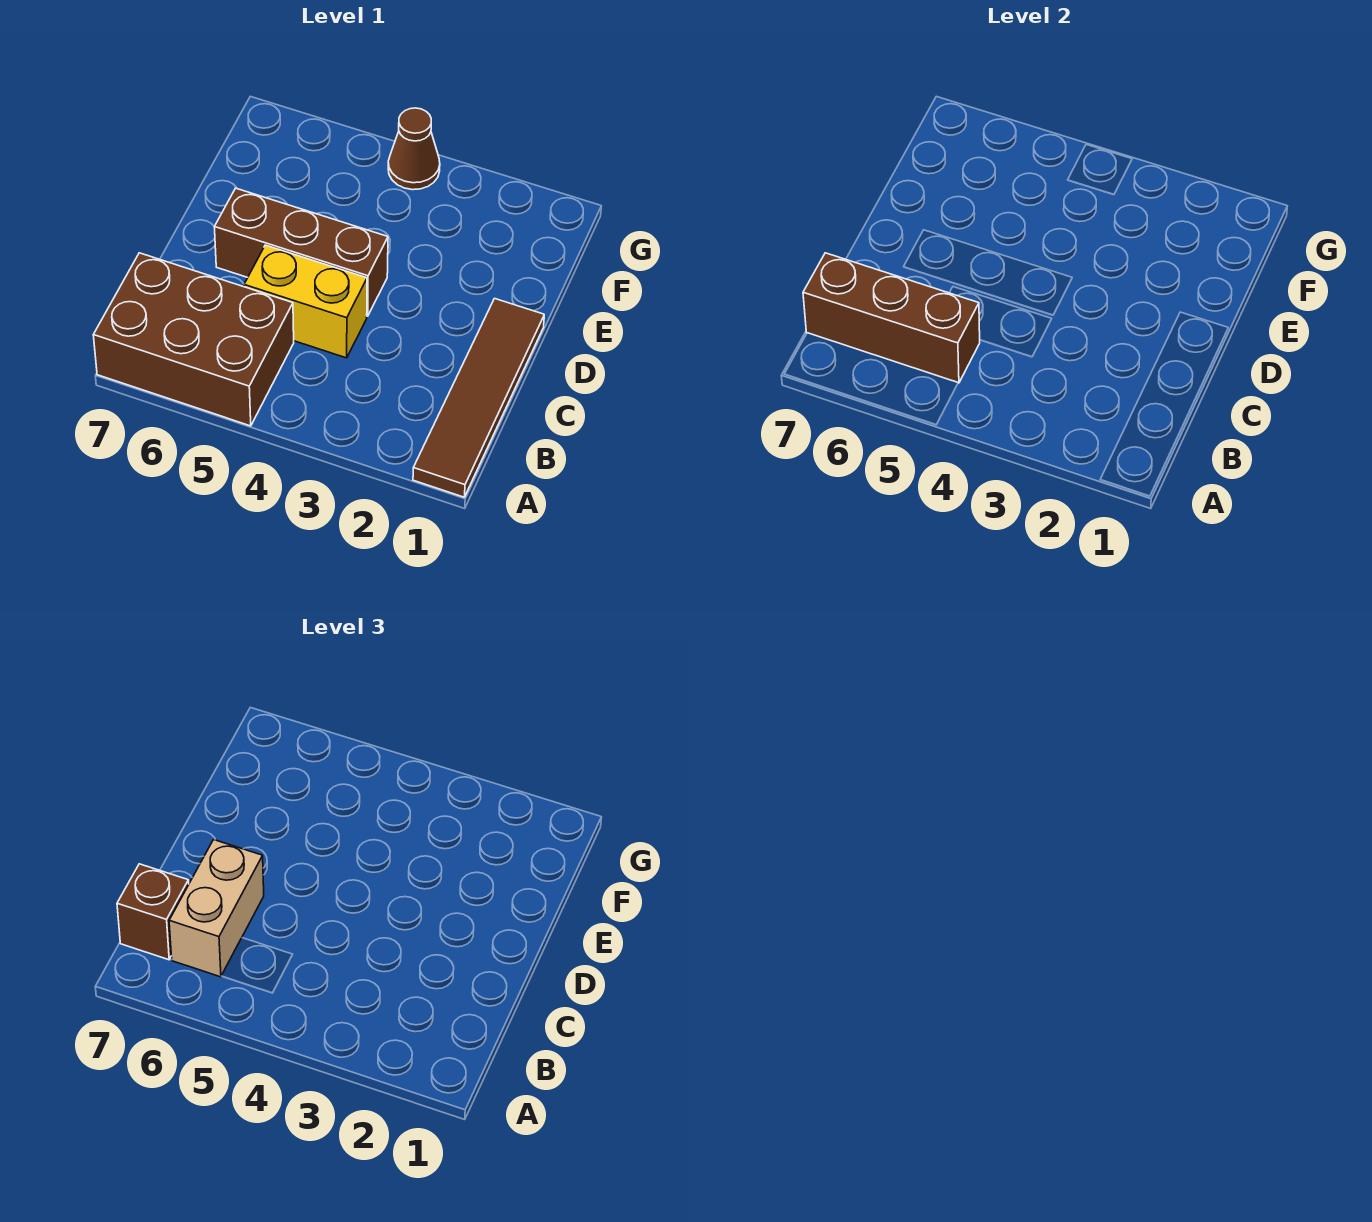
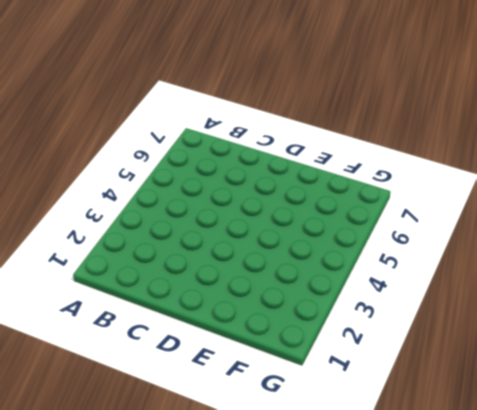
none -> brown tile A1:D1 level 1
none -> brown brick A5:B7 level 1

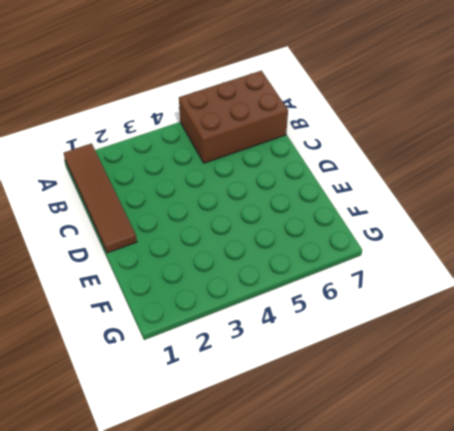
none -> yellow brick C4:C5 level 1
none -> brown brick D4:D6 level 1

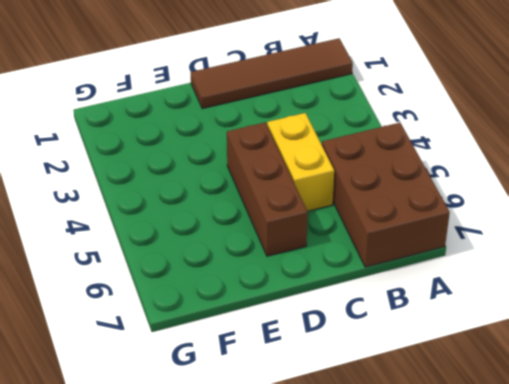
none -> brown cone G4 level 1
none -> brown brick B5:B7 level 2

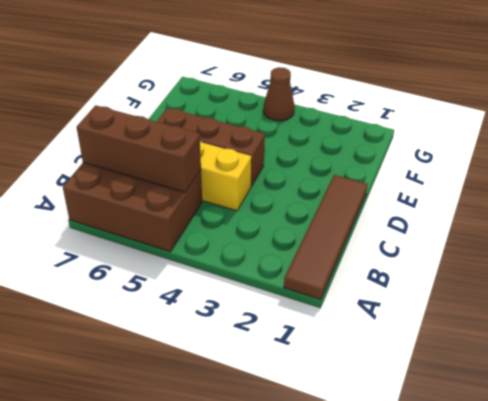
none -> tan brick B6:C6 level 3
none -> brown brick B7 level 3

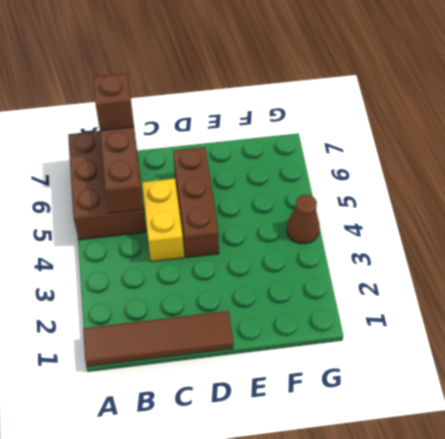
none -> tan brick B6:C6 level 3

